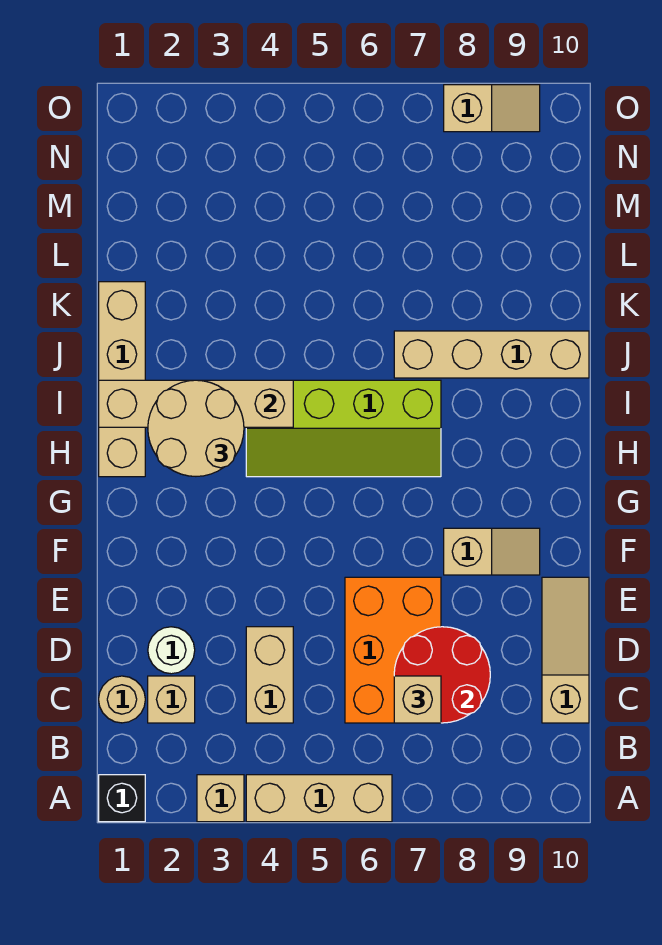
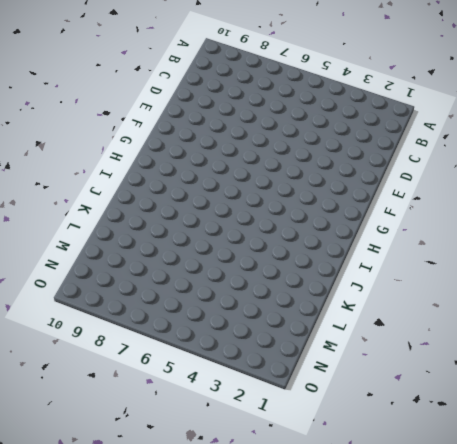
none -> black brick A1 level 1
none -> tan brick A3 level 1
none -> tan brick A4:A6 level 1

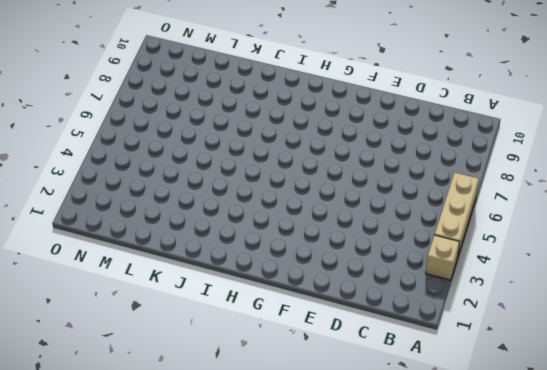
none -> black brick A1 level 1
none -> tan round brick C1 level 1
none -> tan brick C2 level 1

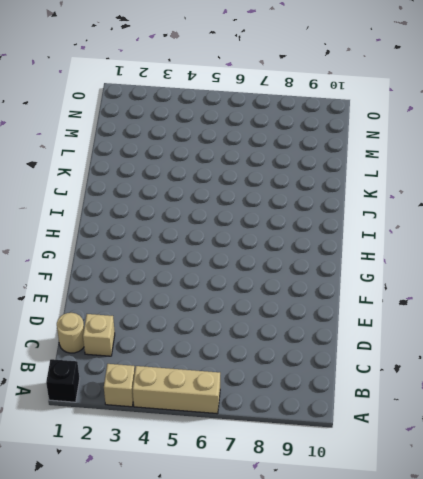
none -> tan brick C4:D4 level 1
none -> orange brick C6:E7 level 1
none -> tan slope C10:E10 level 1 top C

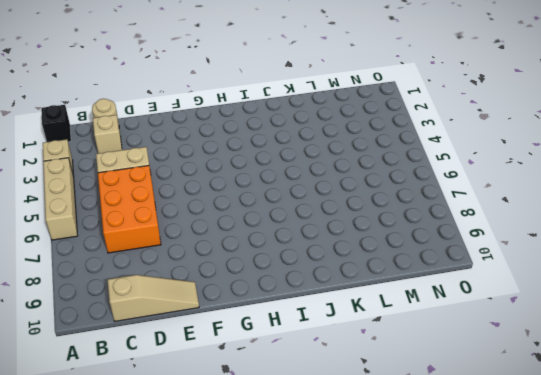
orange brick C5:D7 level 1 -> orange brick C6:E7 level 1
none -> white round brick D2 level 1
none -> tan slope F8:F9 level 1 top 8
none -> tan brick H1:K1 level 1

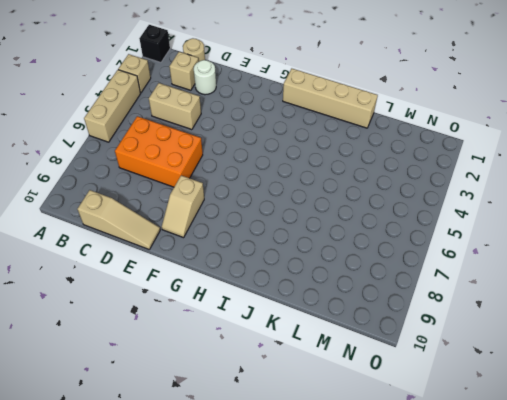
none -> lime slope H4:I7 level 1 top I
none -> tan brick J7:J10 level 1
none -> tan slope O8:O9 level 1 top 8

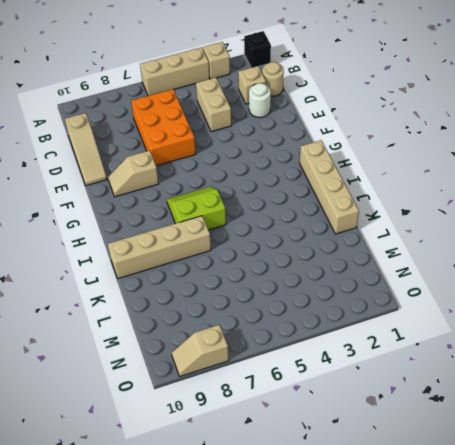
lime slope H6:I7 level 1 top I -> lime slope H4:I7 level 1 top I
none -> red round brick C7:D8 level 2
none -> tan brick I1:I4 level 2
none -> tan brick C7 level 3

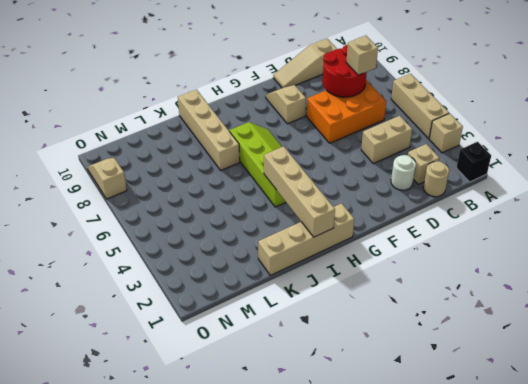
none -> tan round brick H2:I3 level 3

